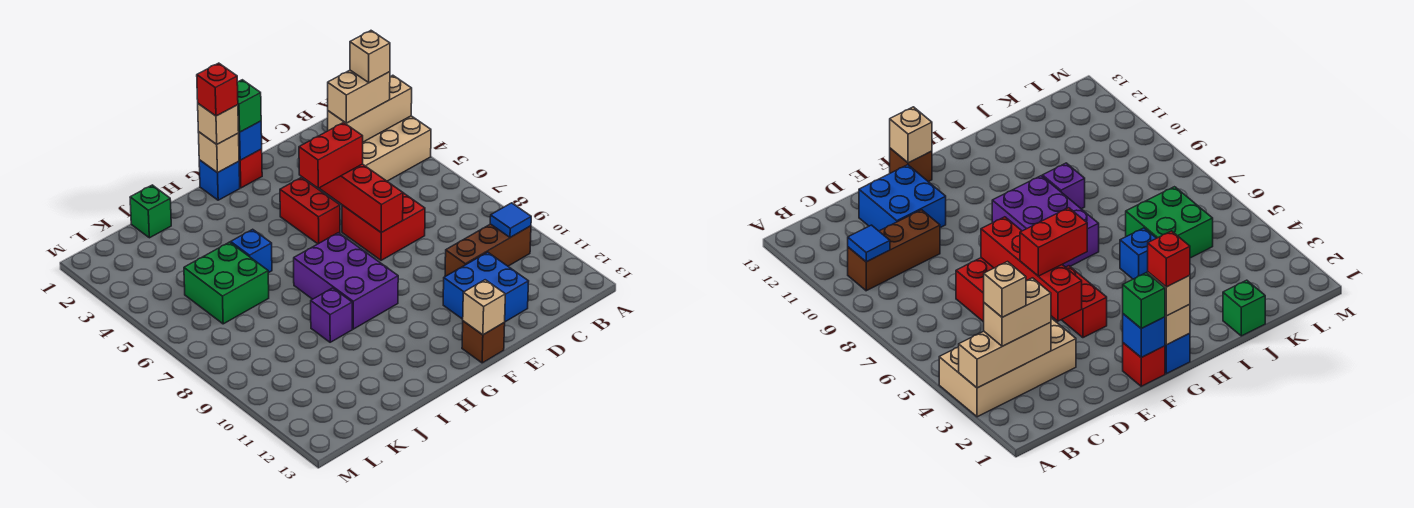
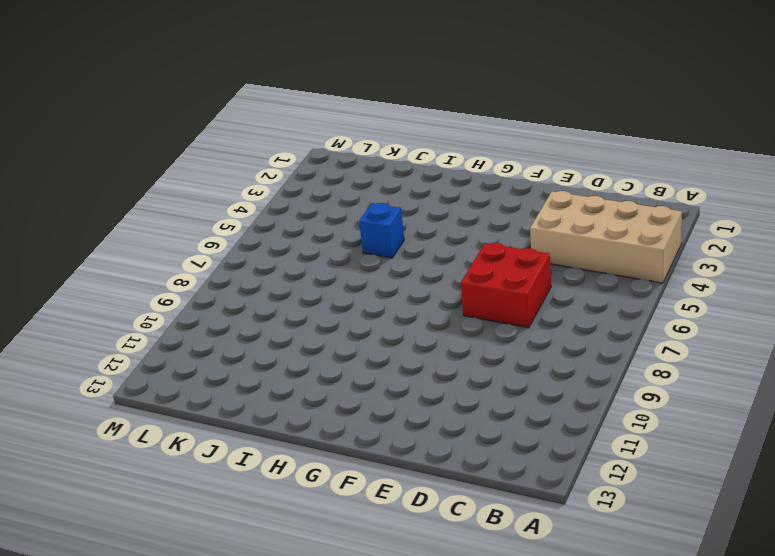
none -> brown brick B10:D10 level 1
none -> blue brick D11:E12 level 1
none -> red brick F1 level 1

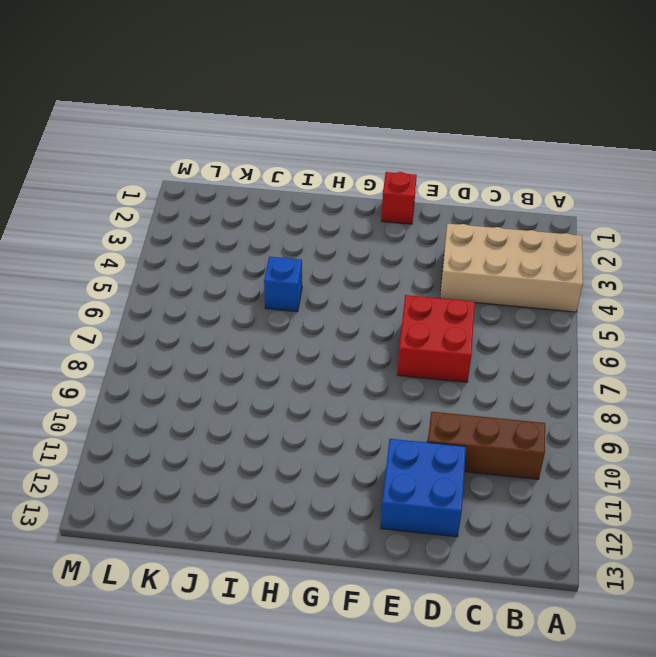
none -> red brick F4:F5 level 1
none -> brown brick F13 level 1
none -> blue brick G1 level 1

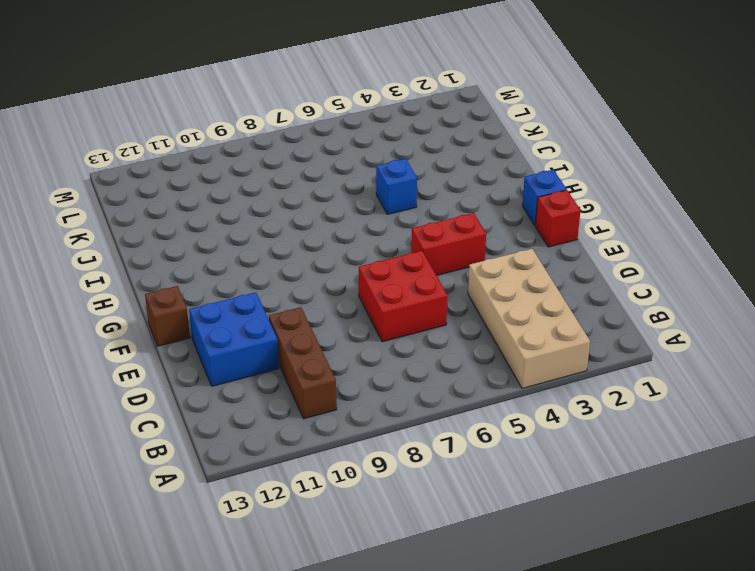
none -> purple brick G7:H9 level 1
none -> purple brick I9 level 1
none -> green brick J1 level 1

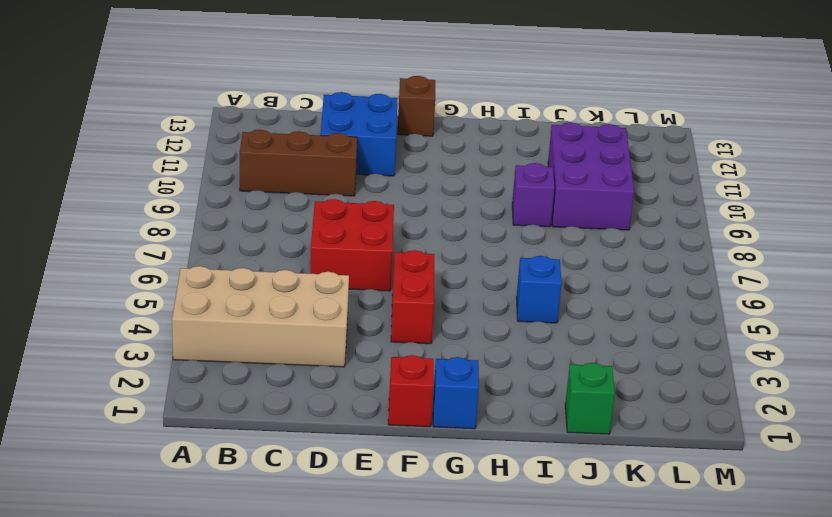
purple brick J9:K11 level 1 -> purple brick G7:H9 level 1
none -> green brick J5:K6 level 1
none -> tan brick A3:C3 level 2
none -> blue tile B10 level 2

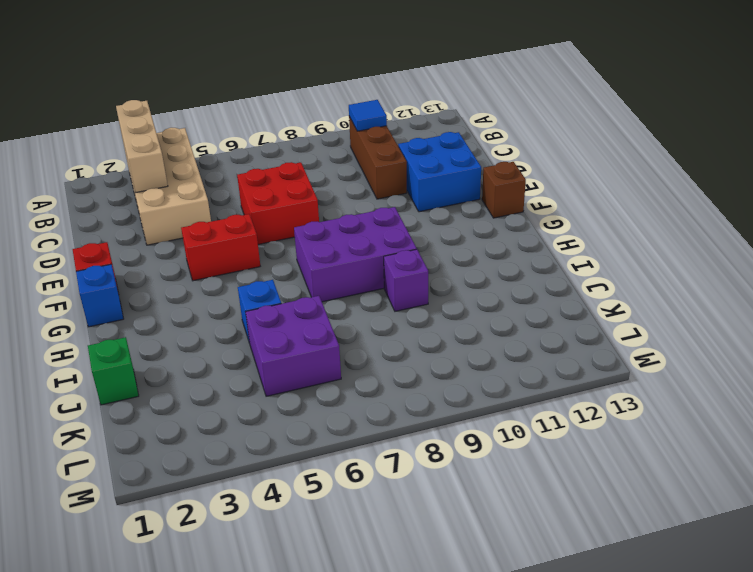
purple brick J5:K6 level 1 -> green brick J5:K6 level 1
none -> red brick E4:E7 level 2
none -> blue brick F1 level 2
none -> tan brick F13 level 2

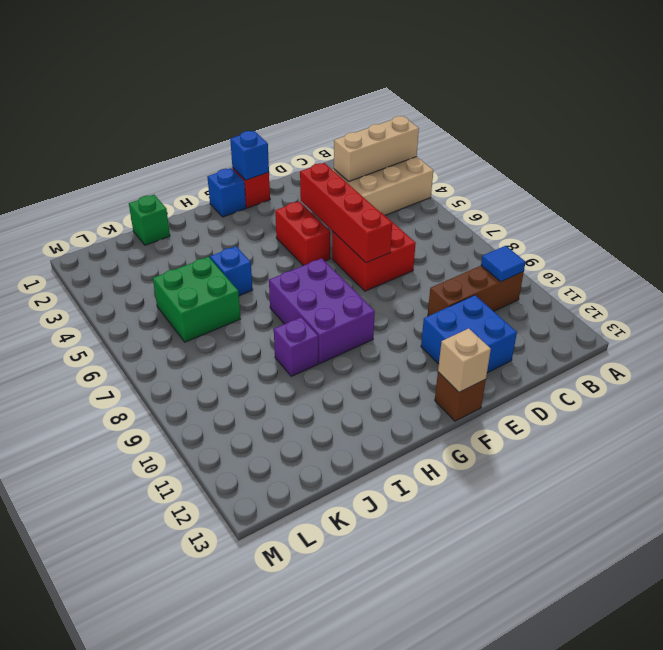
none -> tan brick G1 level 2
none -> tan brick B3:C3 level 3
none -> red brick E5:F5 level 3

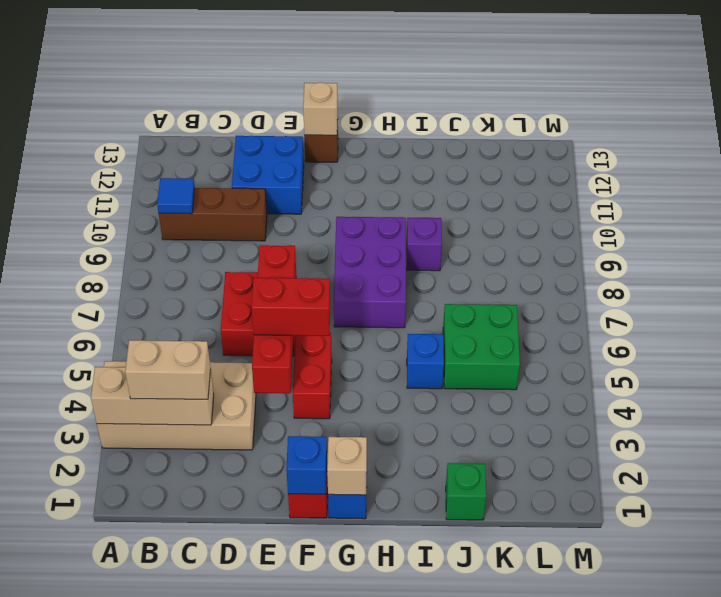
none -> green brick F1 level 3
none -> tan brick G1 level 3
none -> tan brick B3 level 4

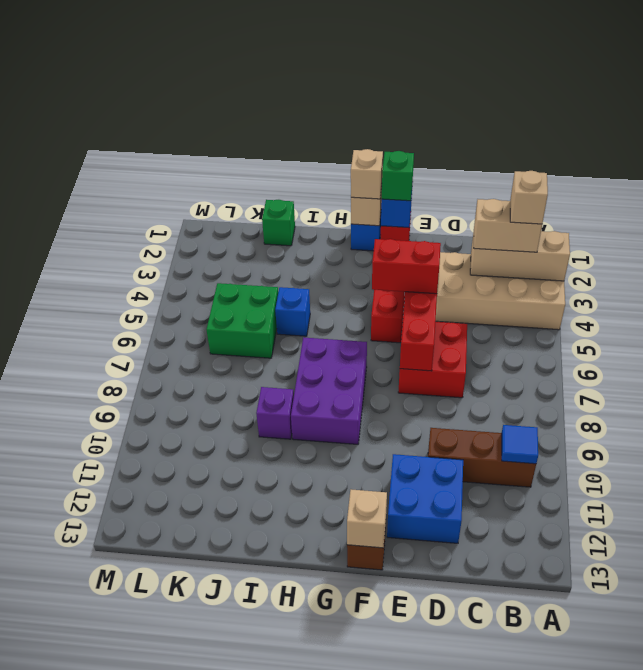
none -> red brick G1 level 4

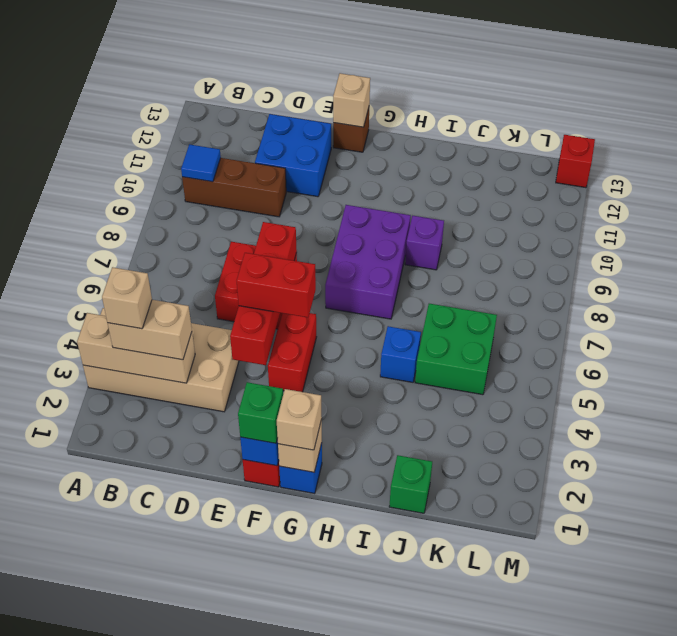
red brick M13 level 1 -> red brick G1 level 4

